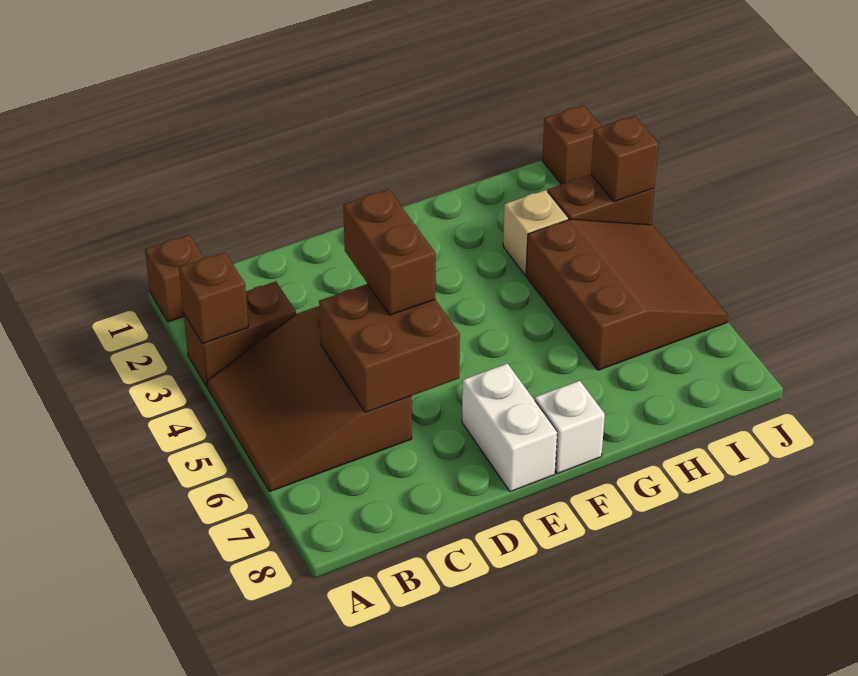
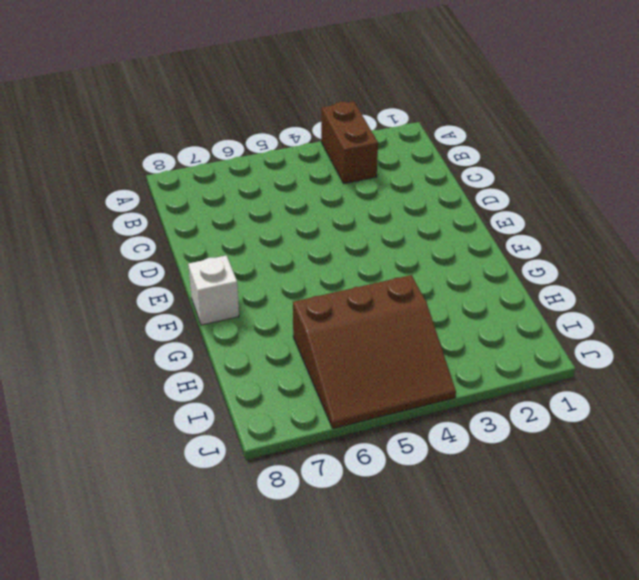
none -> brown brick A1 level 1
none -> brown slope A4:C6 level 1 top C
none -> white brick E7:E8 level 1

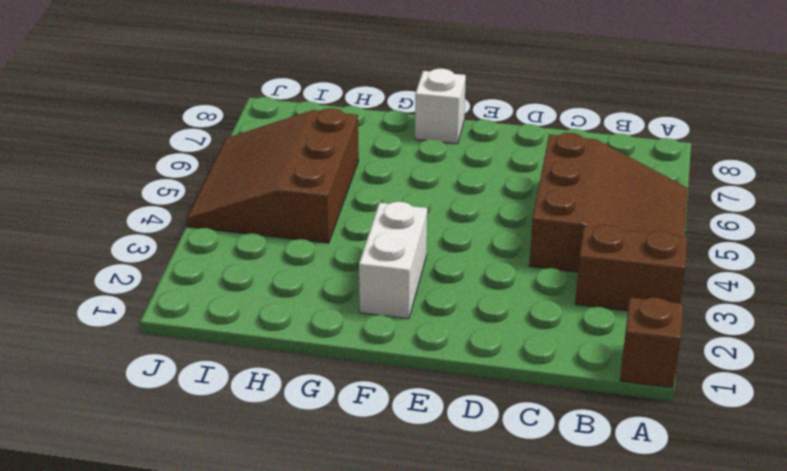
white brick F2:F3 level 1 -> white brick E7:E8 level 1
none -> tan brick H3 level 1
none -> brown brick I3:J3 level 1
none -> brown brick J1 level 1

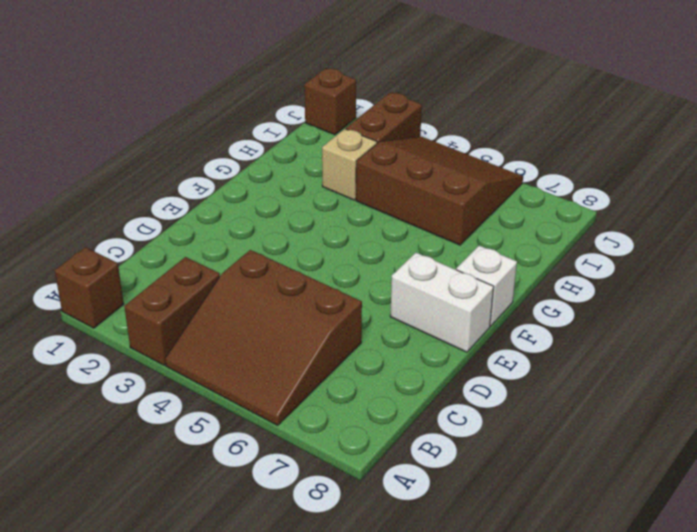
none -> brown brick A3 level 2
none -> brown brick C5:D6 level 2
none -> brown brick J3 level 2

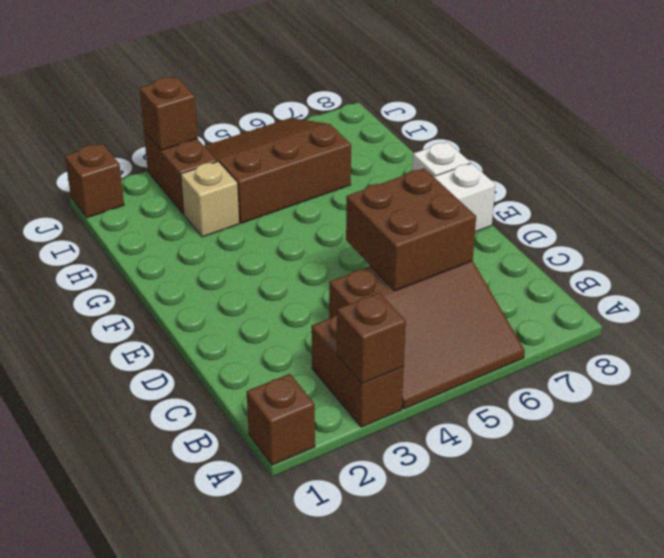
none -> brown brick D4:D5 level 3

